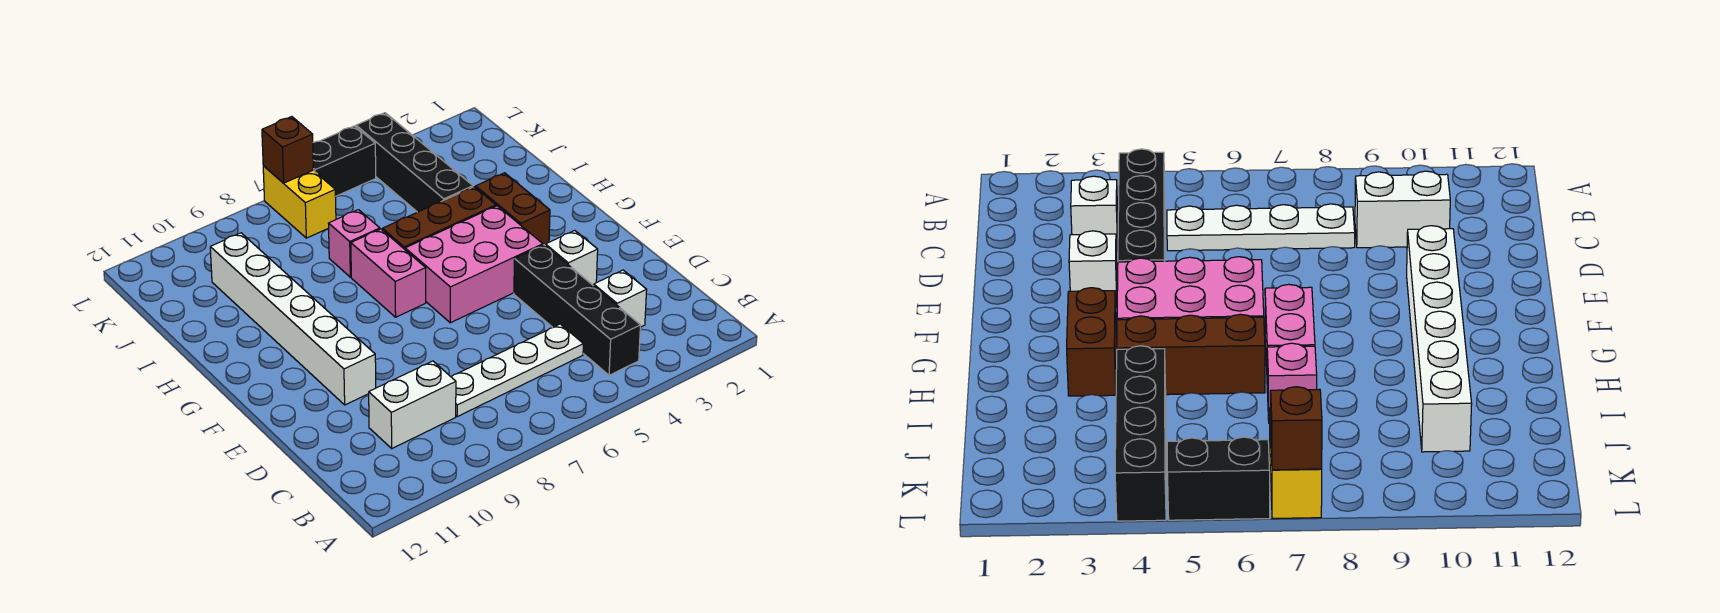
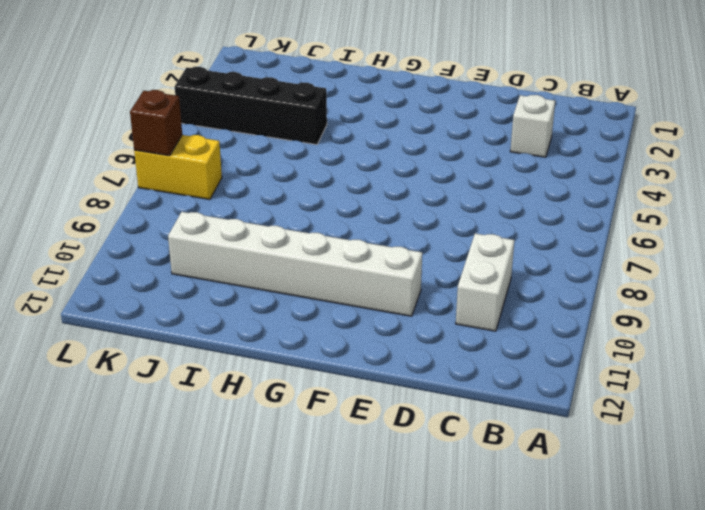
none -> black brick B4:E4 level 1
none -> white plate C5:C8 level 1
none -> white brick E3 level 1

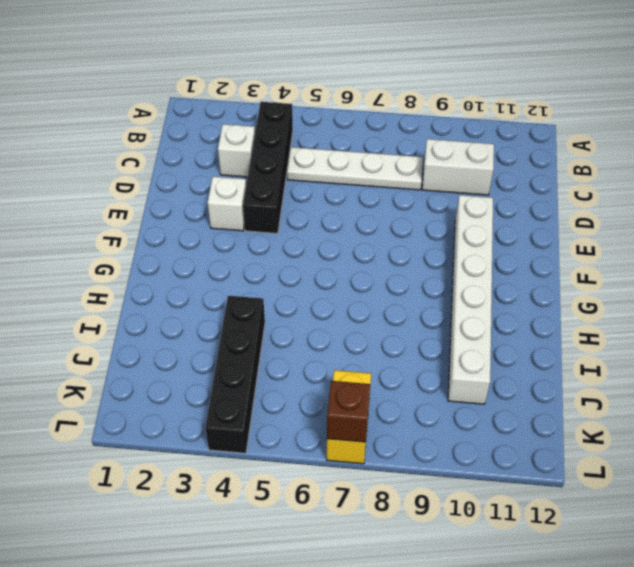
none -> pink brick F4:G6 level 1
none -> brown brick G3:H3 level 1
none -> pink brick G7:H7 level 1

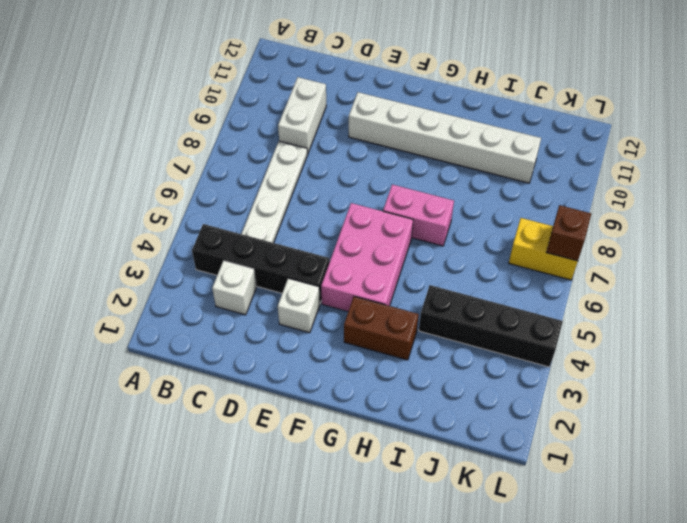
none -> brown brick H4:H6 level 1
none -> pink brick I7 level 1
none -> black brick L5:L6 level 1

